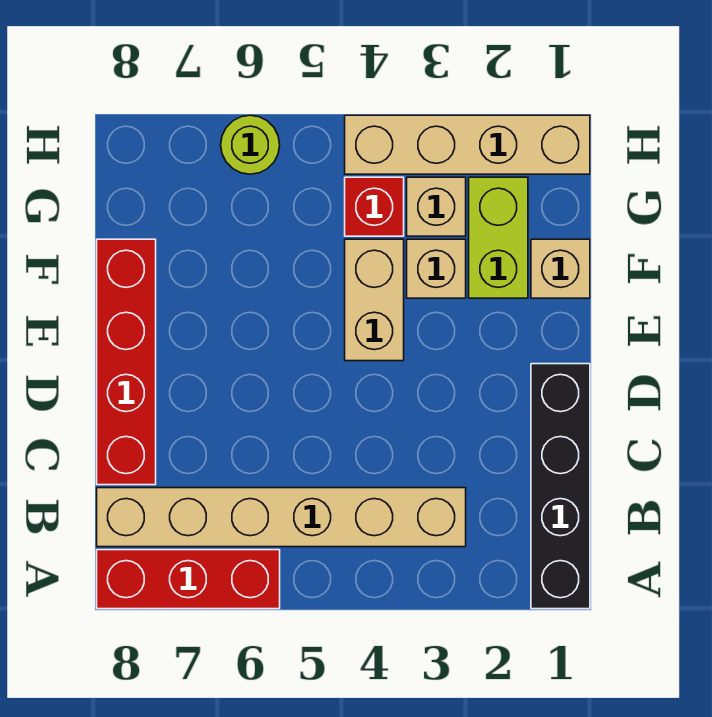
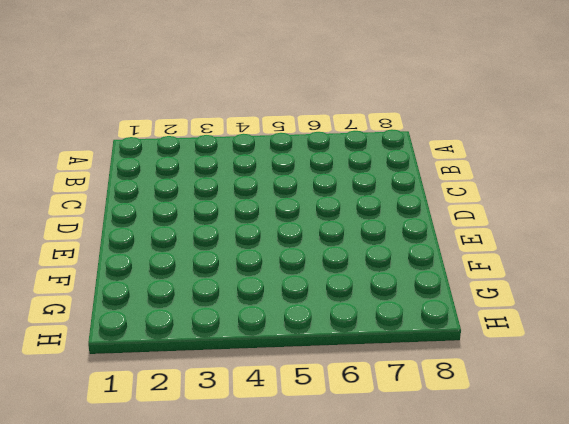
none -> black brick A1:D1 level 1
none -> red brick A6:A8 level 1
none -> tan brick B3:B8 level 1

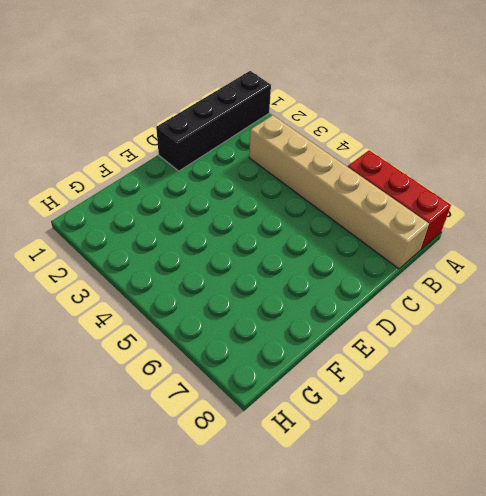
none -> red brick C8:F8 level 1
none -> tan brick E4:F4 level 1
none -> tan brick F1 level 1

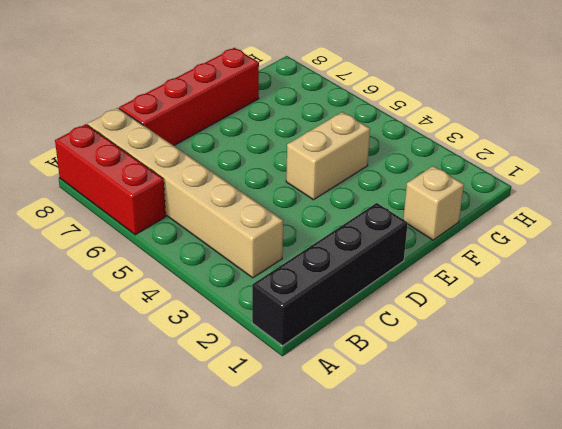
none -> lime brick F2:G2 level 1
none -> tan brick F3 level 1
none -> tan brick G3 level 1

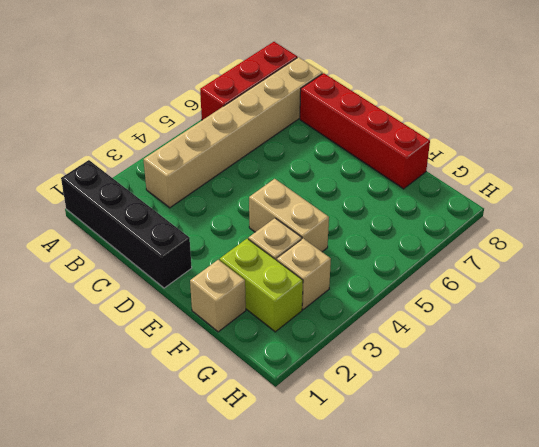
none -> red brick G4 level 1
none -> tan brick H1:H4 level 1
none -> lime round brick H6 level 1

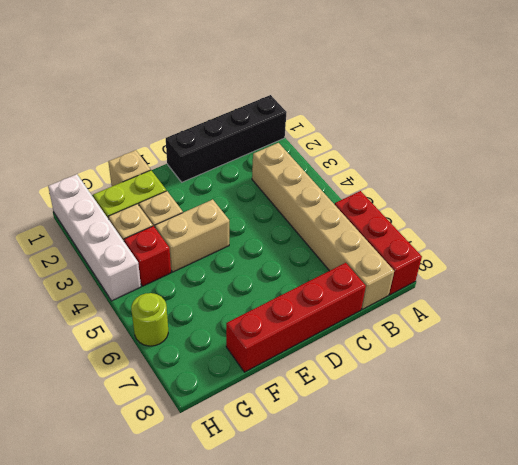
white brick H1:H4 level 1 -> tan brick H1:H4 level 1

